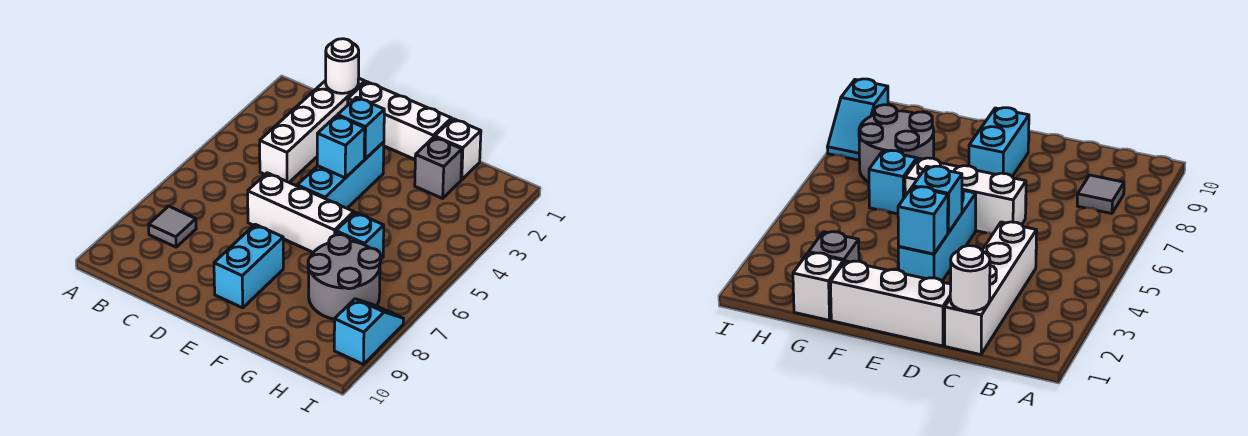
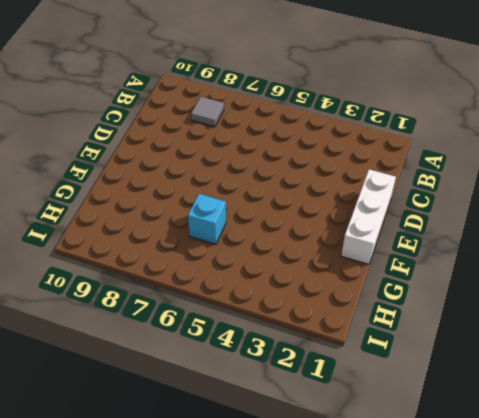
none -> white brick C1:C4 level 1
none -> white brick D6:F6 level 1
none -> cyan brick E3:E5 level 1

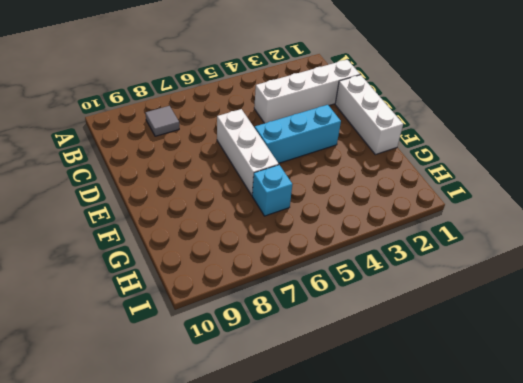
none -> cyan brick E8:E9 level 1
none -> white brick G1 level 1
none -> grey brick G2 level 1

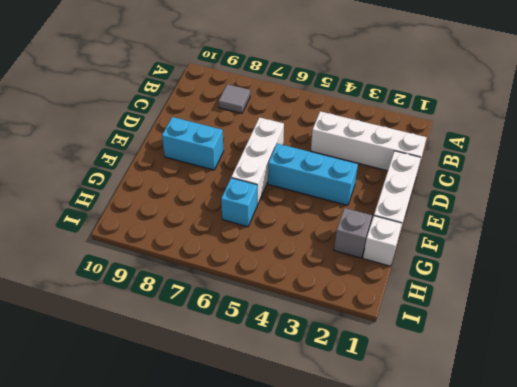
none -> grey round brick G7:H8 level 1
none -> cyan slope I8:I9 level 1 top 9
none -> white round brick C1 level 2

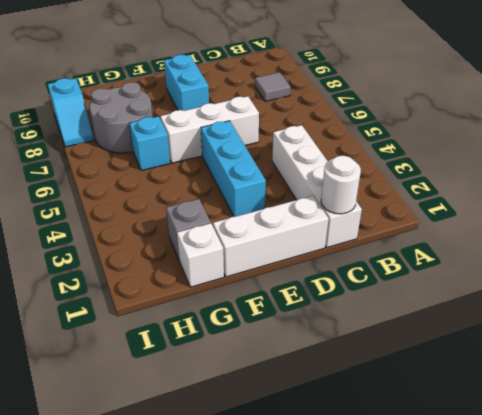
none -> cyan brick E3 level 2
none -> cyan brick E4 level 2

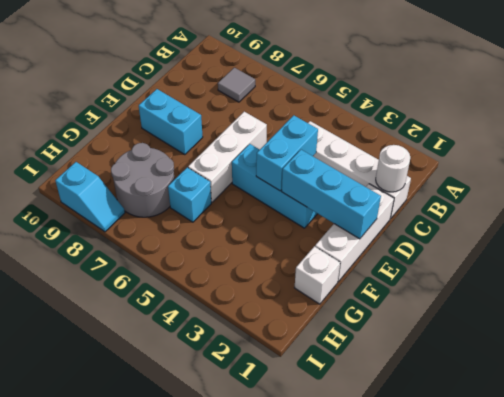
cyan brick D4:E4 level 2 -> cyan brick E4 level 2
cyan brick E1:E3 level 2 -> cyan brick E3 level 2
none -> grey brick G2 level 1

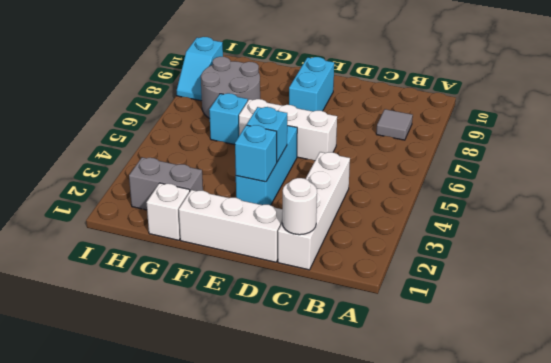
grey brick G2:H2 level 1 -> grey brick G2 level 1

